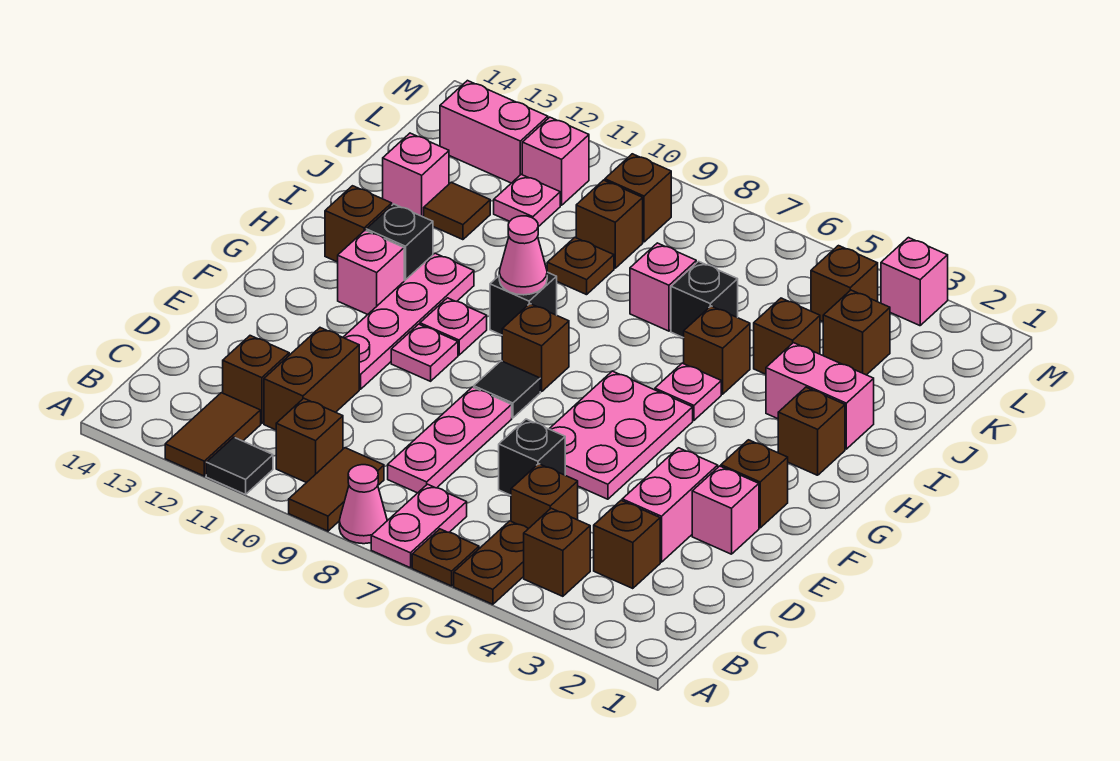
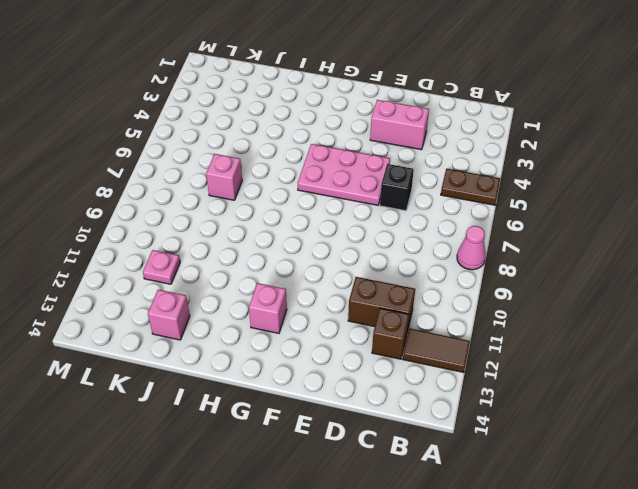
none -> brown plate A6 level 1
none -> pink plate A7:B7 level 1
none -> brown tile A9:B9 level 1
none -> black tile A11 level 1

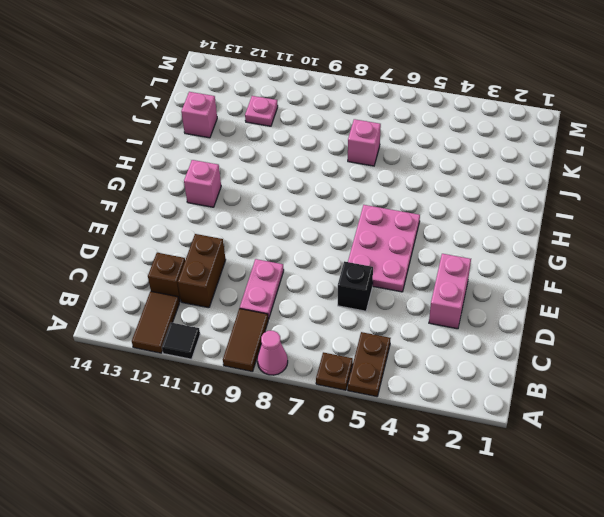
pink plate C9:D9 level 1 -> pink plate A7:B7 level 1
none -> brown brick B4 level 1
none -> brown brick B10 level 1
none -> brown brick C3 level 1
none -> brown brick C5 level 1

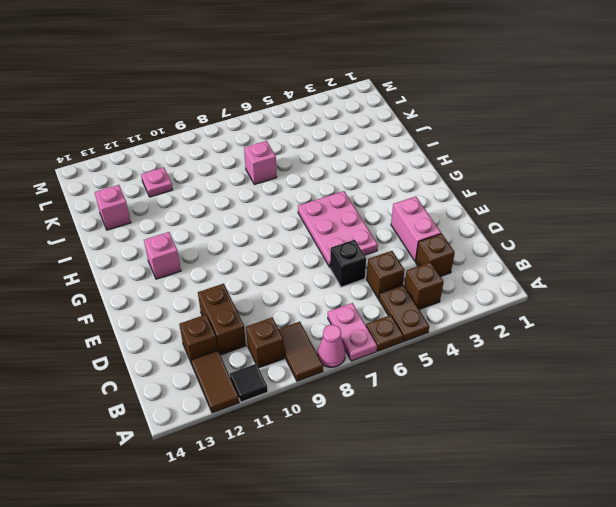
none -> pink plate C8:E8 level 1
none -> pink brick E2 level 1
none -> pink plate E11:H11 level 1
none -> brown brick F2 level 1

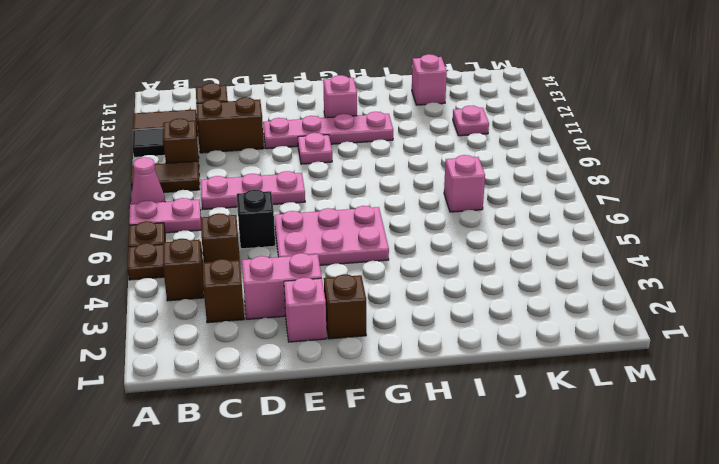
none -> black tile F8 level 1
none -> brown brick G8 level 1
none -> pink plate G10 level 1
none -> brown brick H2 level 1

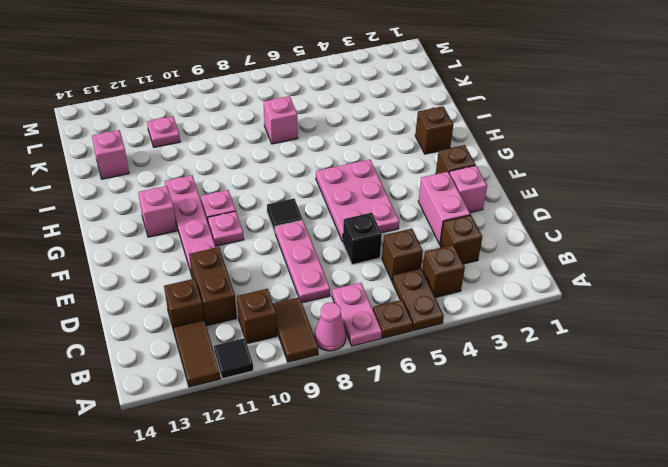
none -> brown brick G8 level 1
none -> pink plate H5 level 1
none -> black brick H9 level 1
none -> black brick H12 level 1

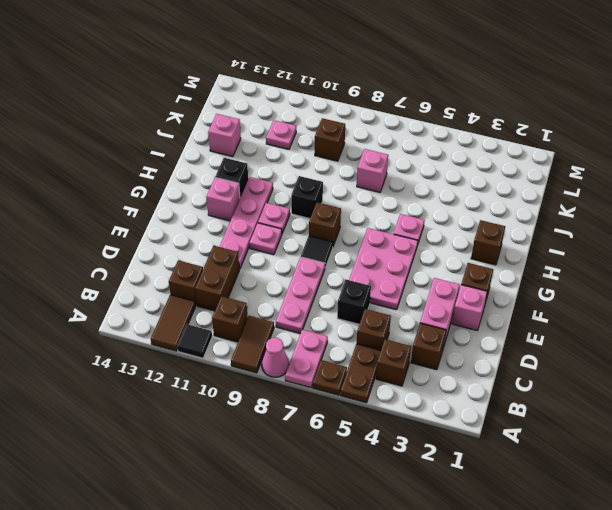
none -> brown brick H13 level 1
none -> pink brick I2:I3 level 1
none -> brown brick I5 level 1
none -> brown brick J4 level 1

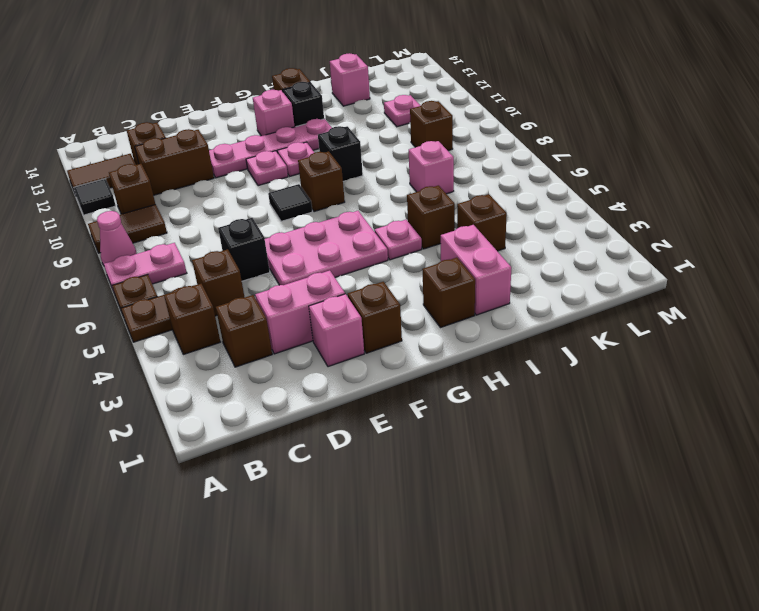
none -> pink plate C8:E8 level 1
none -> black brick J6 level 1
none -> brown plate J9 level 1
none -> brown tile J12 level 1

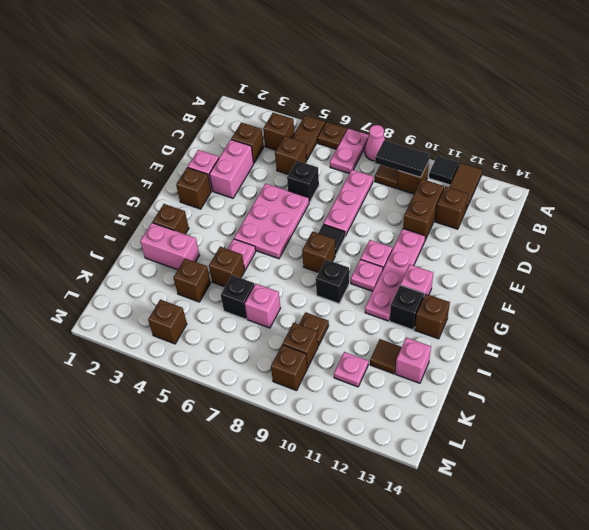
black tile B9:B10 level 2 -> none
none -> brown brick K3 level 1
none -> pink brick L11 level 1
none -> pink brick L12:L13 level 1
none -> pink brick M3 level 1

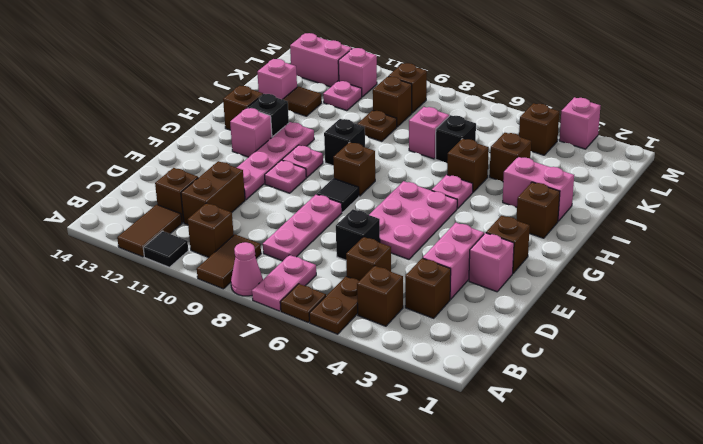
none -> brown brick K3 level 1
none -> pink cone H9 level 2

